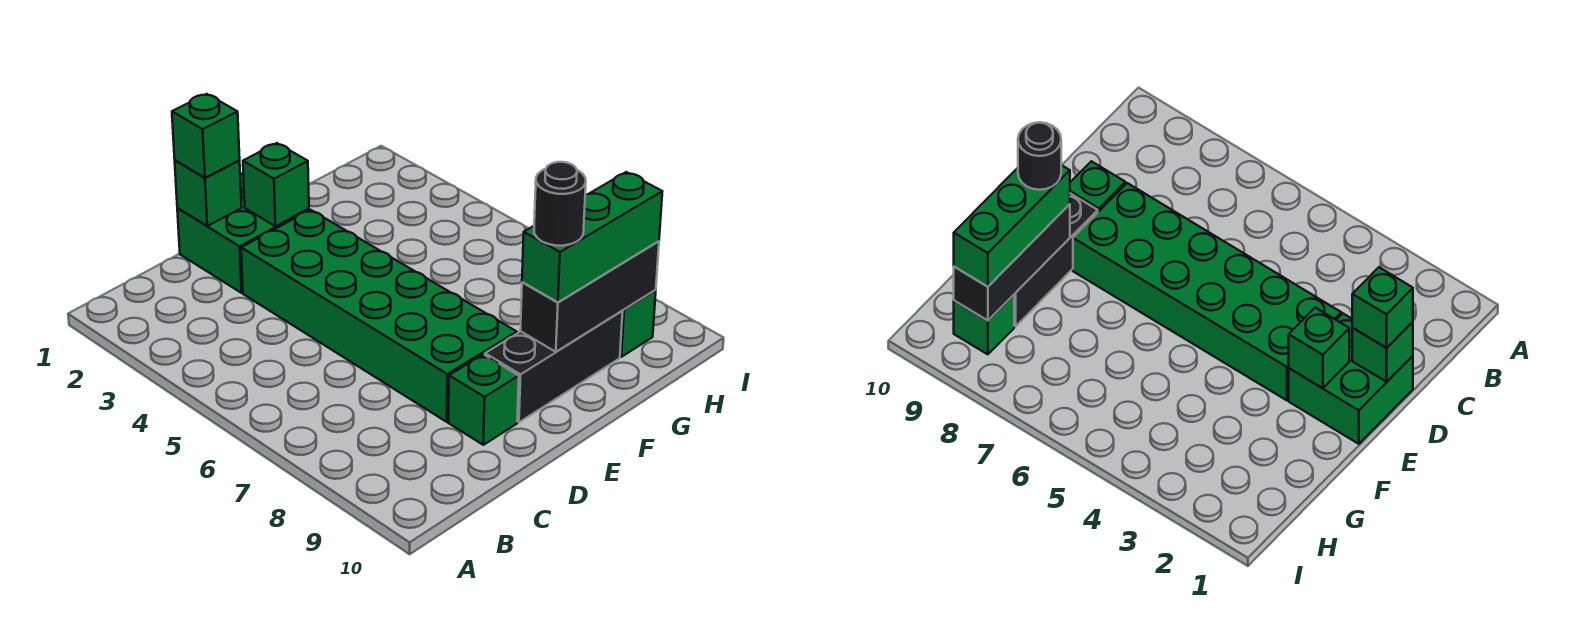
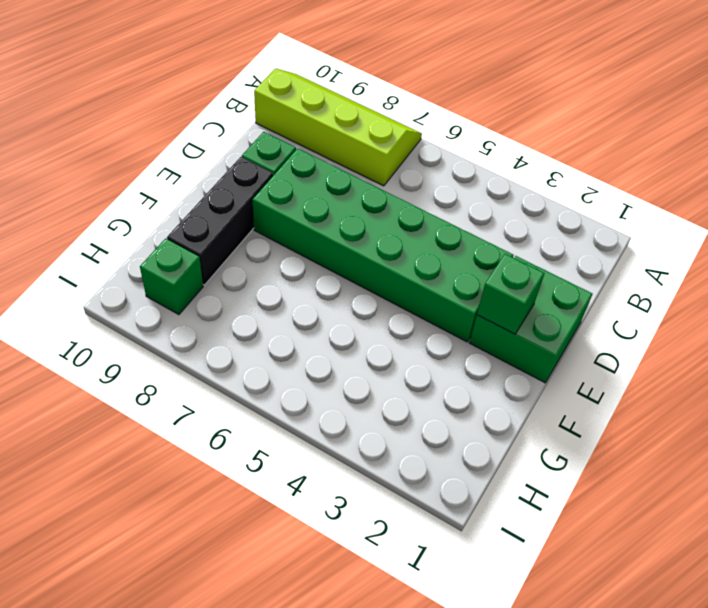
lime slope A7:B10 level 1 top B -> none
none -> green brick D1 level 2
none -> black brick F9:H9 level 2

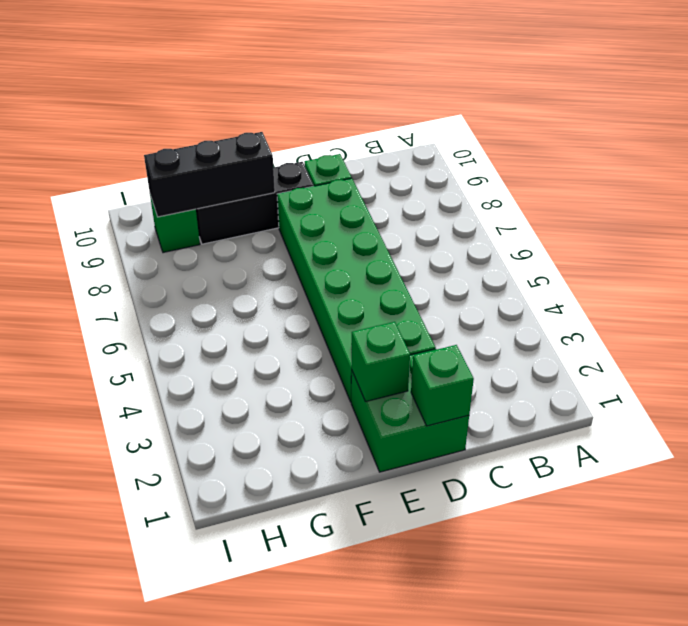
none -> green brick D1 level 3
none -> green brick F9:H9 level 3

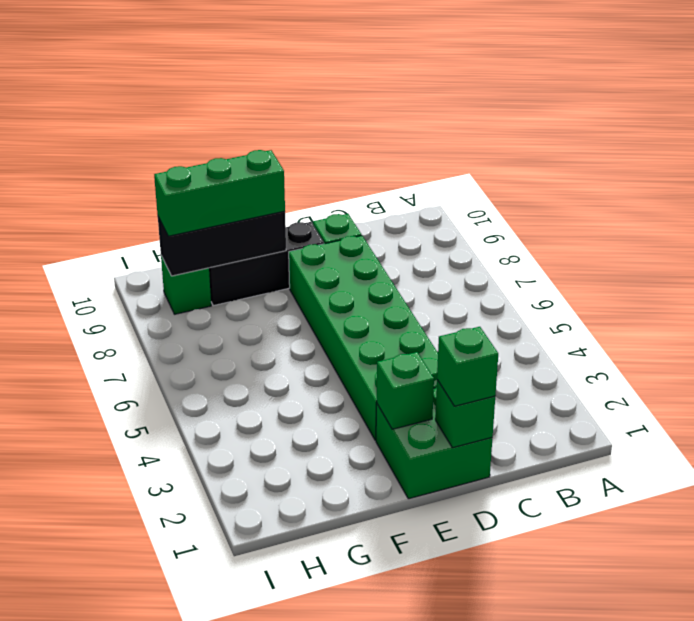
none -> black round brick F9 level 4

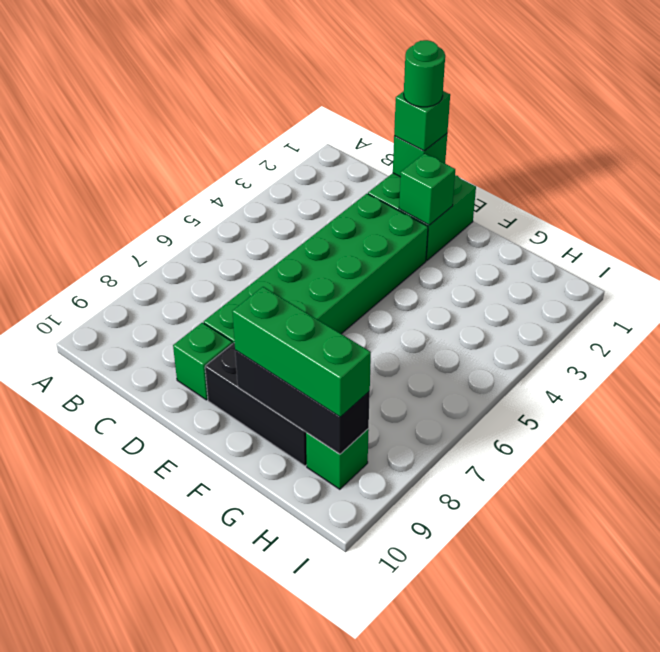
green round brick D1 level 4 -> none
none -> black round brick F9 level 4

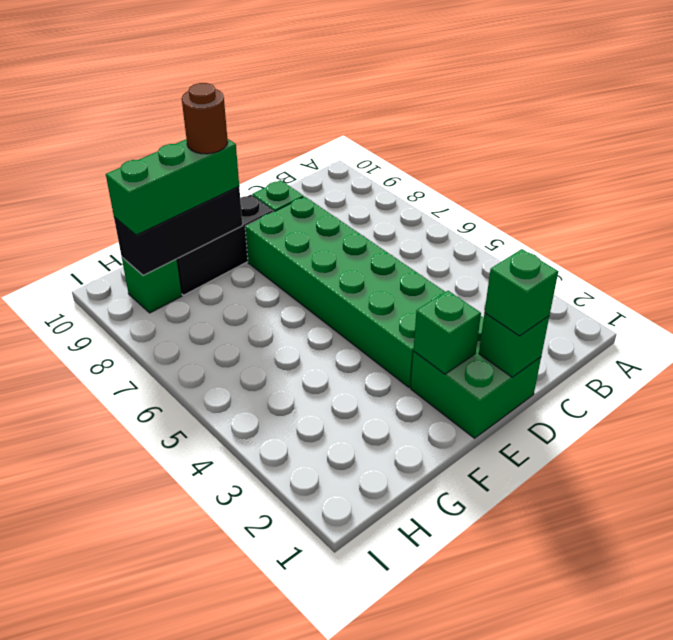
brown round brick F9 level 4 -> black round brick F9 level 4

